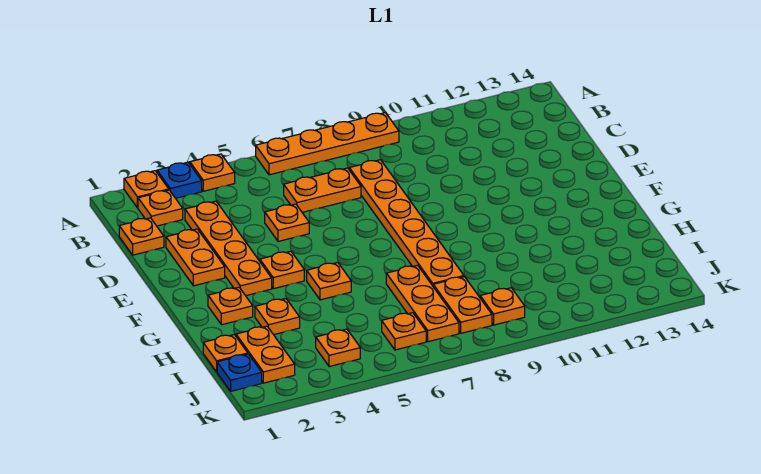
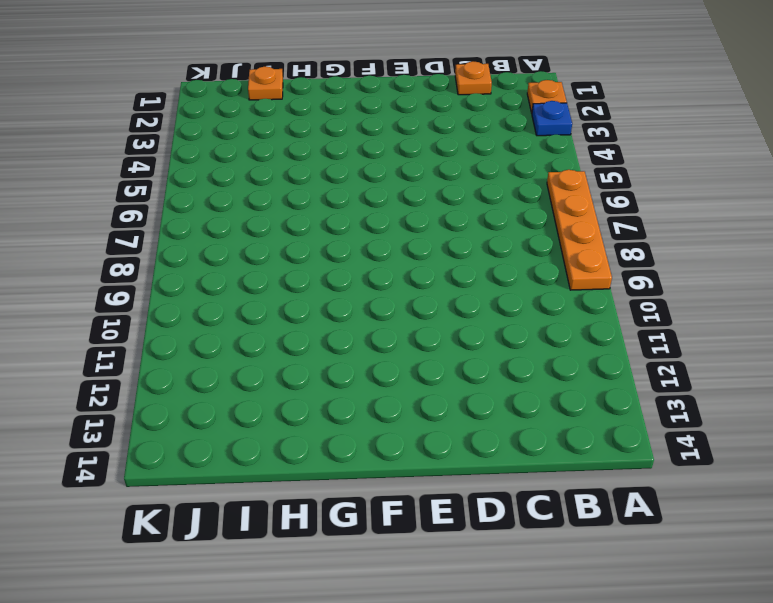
none -> orange plate A4 level 1
none -> orange plate B2 level 1
none -> orange plate C3:F3 level 1

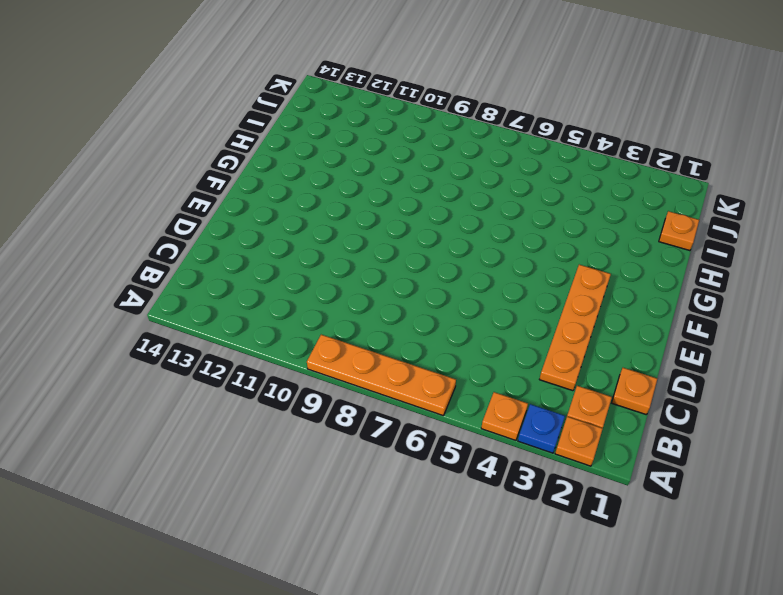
none -> orange plate C6:C7 level 1
none -> orange plate C8:H8 level 1
none -> orange plate D2:E2 level 1

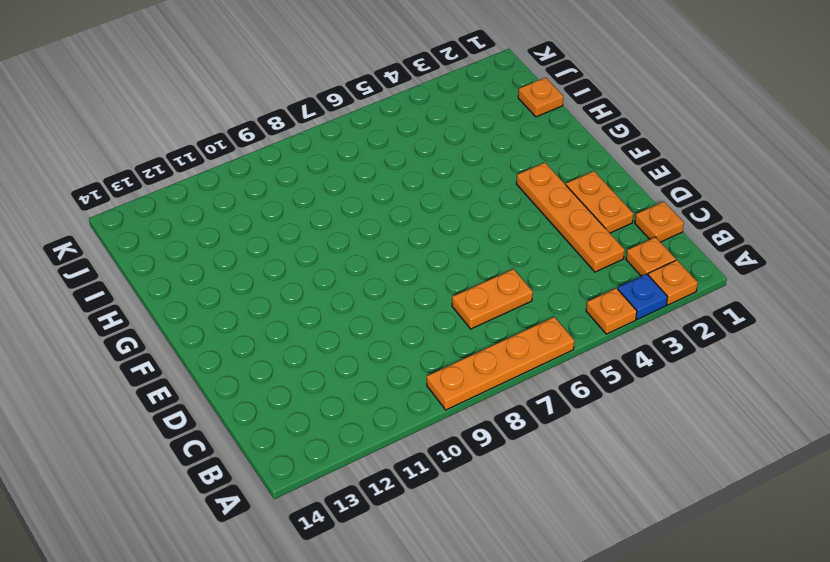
none -> orange plate C8:H8 level 1
none -> orange plate D5 level 1
none -> orange plate F4 level 1

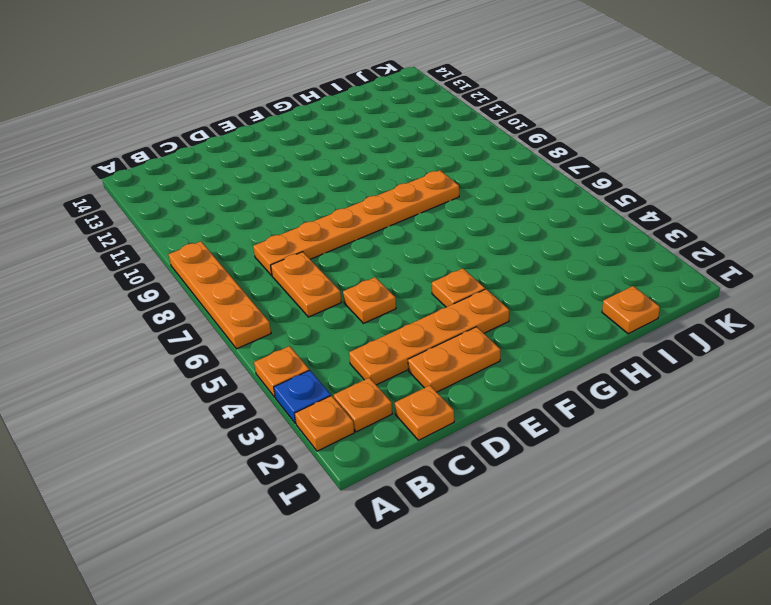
none -> orange plate G2 level 1
none -> orange plate G5 level 1
none -> orange plate H3 level 1

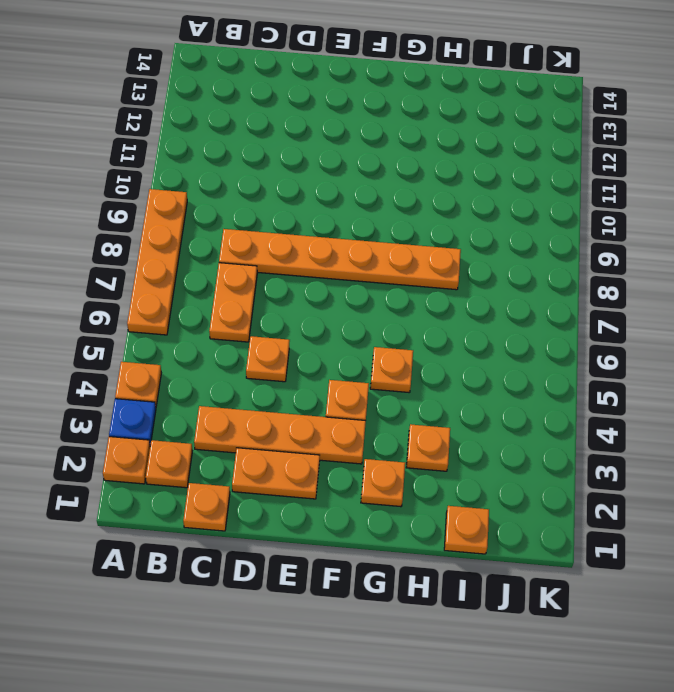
none -> orange plate H7:J7 level 1
none -> orange plate I2:J2 level 1
none -> orange plate I8:J8 level 1

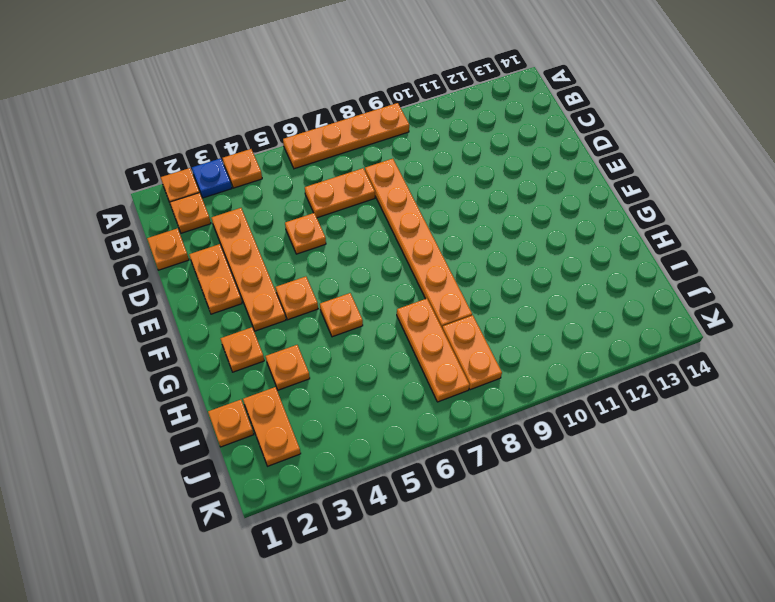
none -> blue plate J1 level 1
none -> orange plate J4 level 1
none -> orange plate J6 level 1

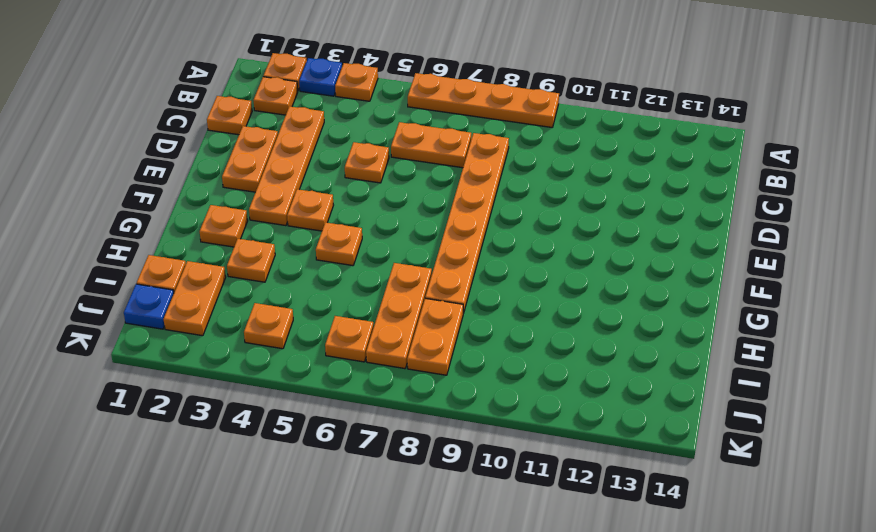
none -> orange plate J9 level 1

